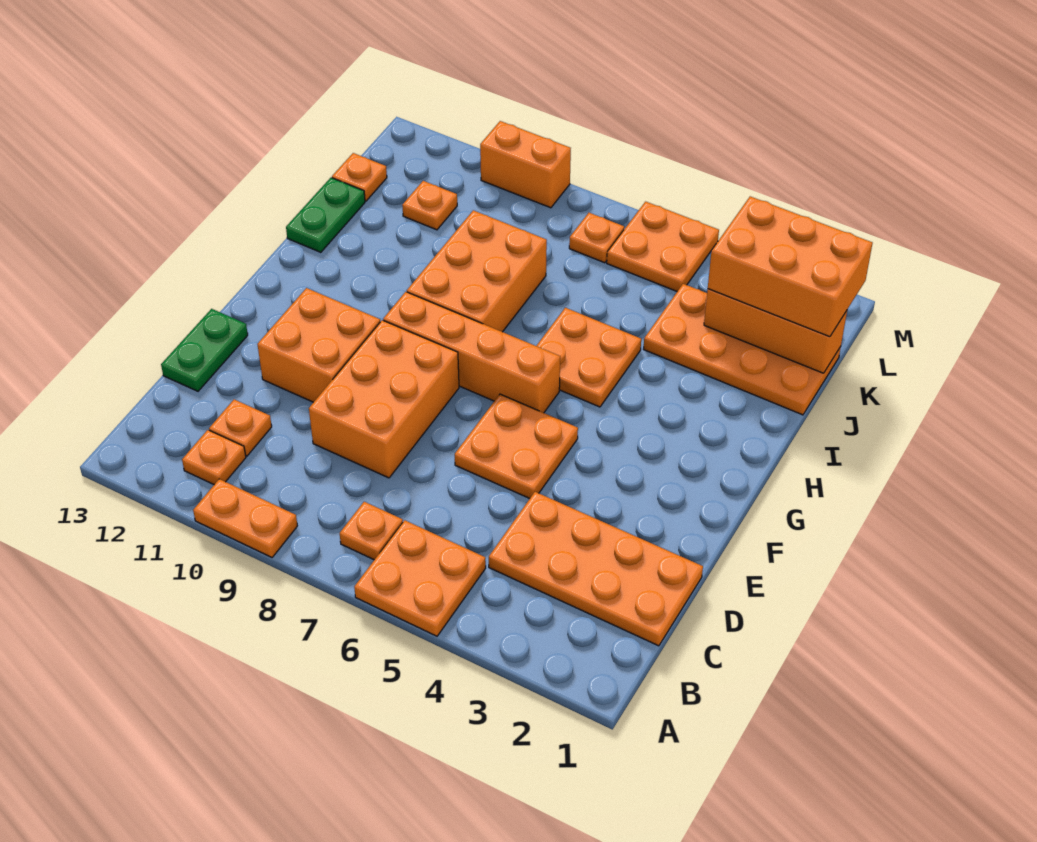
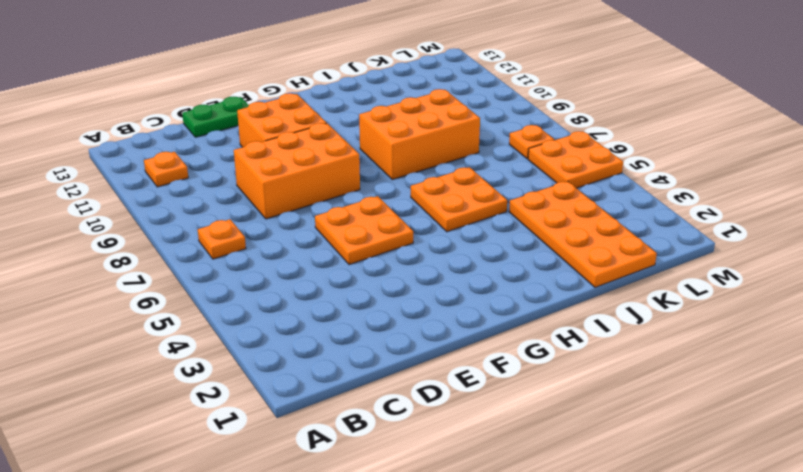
none -> orange plate A5:B6 level 1
none -> orange plate A9:A10 level 1
none -> orange plate C1:D4 level 1

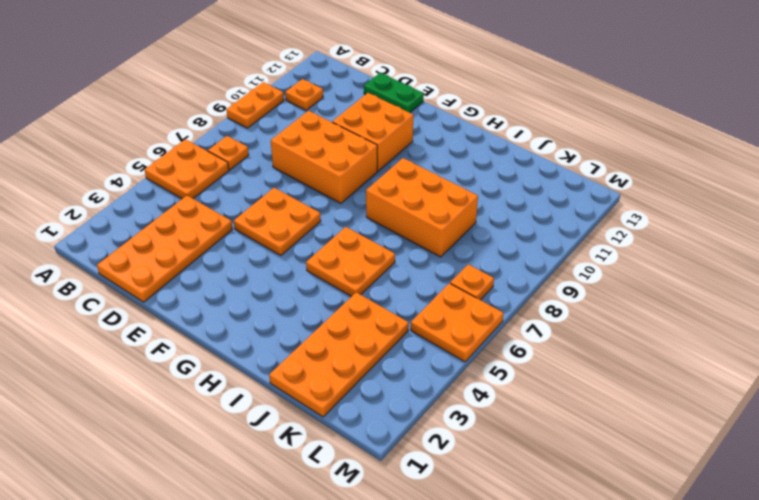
none -> orange plate C11 level 1
none -> orange brick G6:G9 level 1
none -> green plate I13:J13 level 1

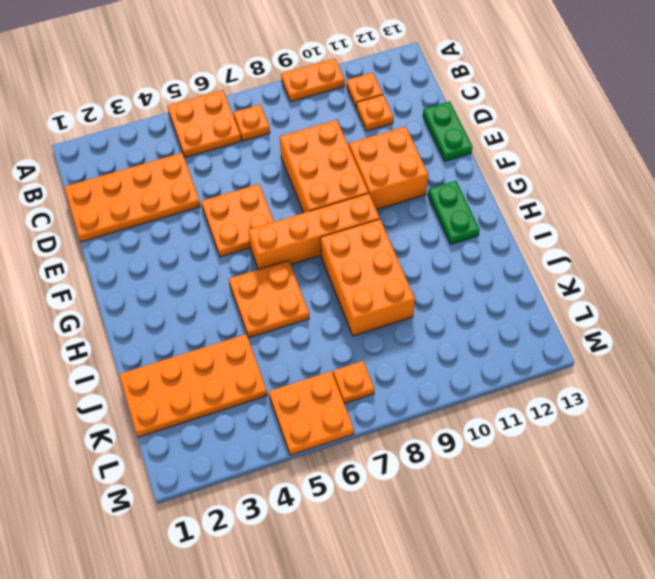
green plate G12:H12 level 1 -> green plate I13:J13 level 1
none -> orange plate K11 level 1
none -> orange plate K13 level 1
none -> orange brick M9:M10 level 1

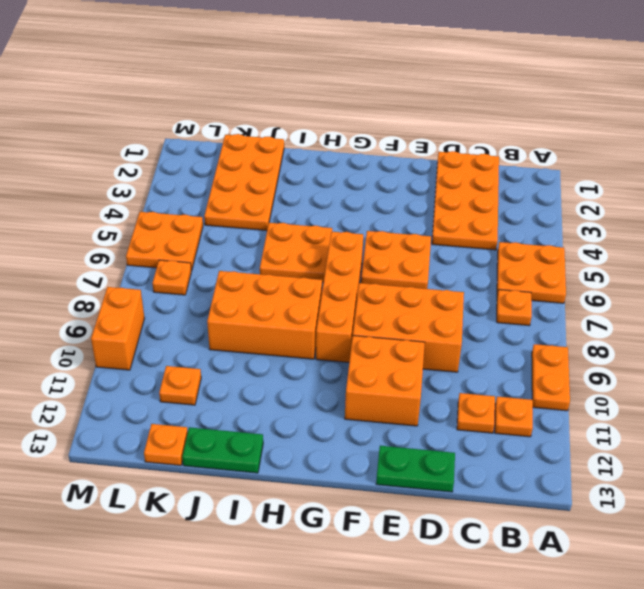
none -> orange brick K1:K3 level 2
none -> orange brick K1:L3 level 3

